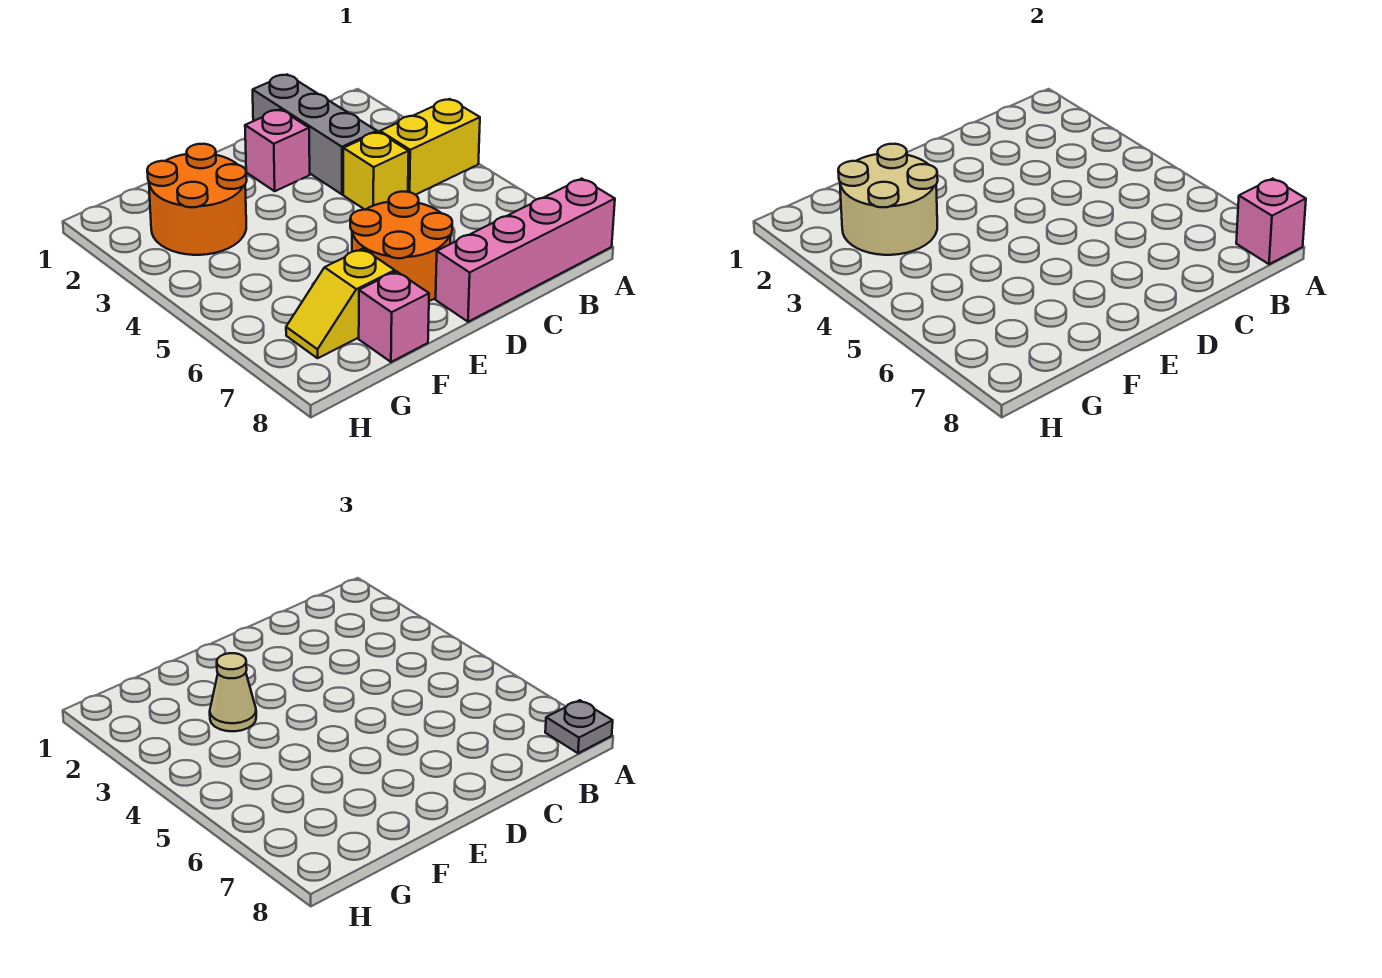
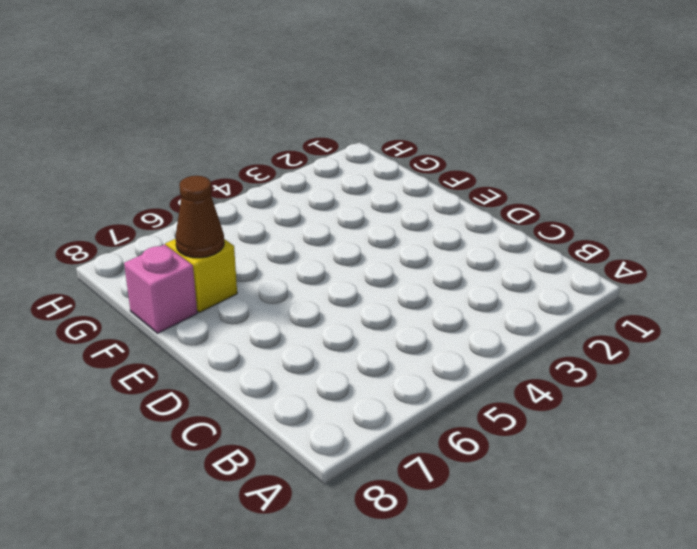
brown cone F7 level 2 -> none
none -> yellow brick A4:B4 level 1
none -> pink brick A8:D8 level 1
none -> grey brick C1:C3 level 1

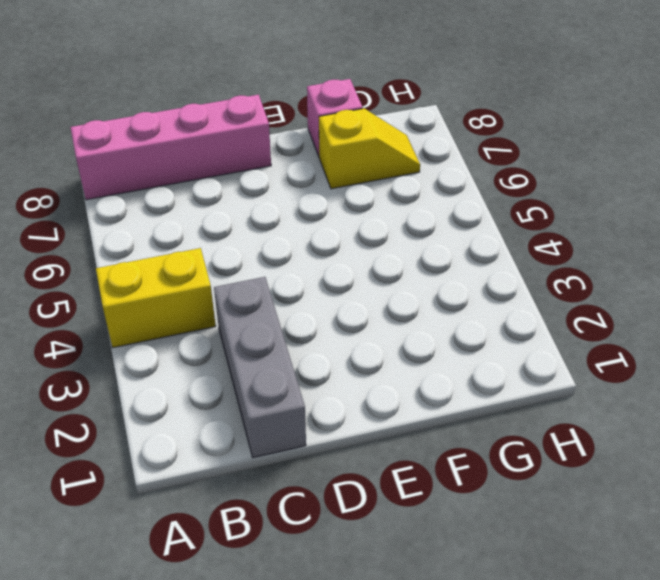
none -> yellow brick C4 level 1
none -> pink brick D2 level 1
none -> orange round brick D6:E7 level 1

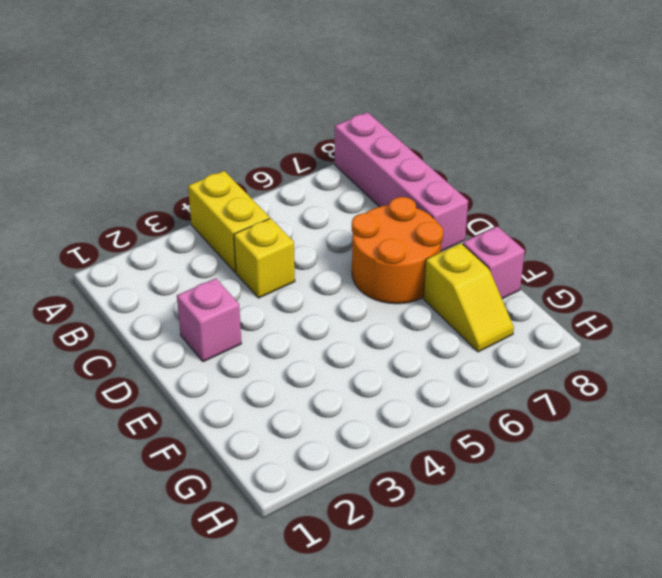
none -> grey brick C1:C3 level 1
none -> orange round brick F2:G3 level 1
none -> pink brick A8 level 2

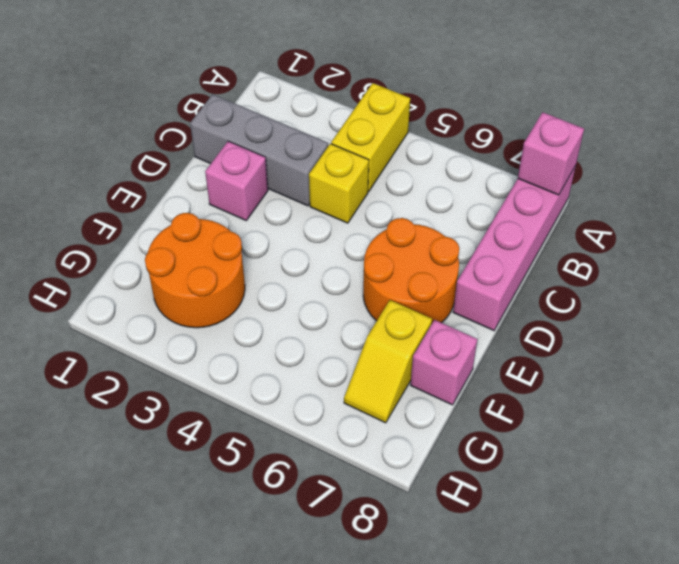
none -> tan round brick F2:G3 level 2
none -> grey plate A8 level 3
none -> tan cone F3 level 3

